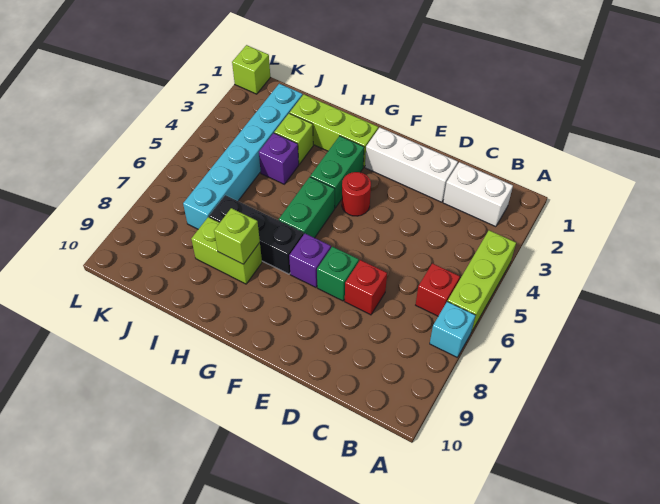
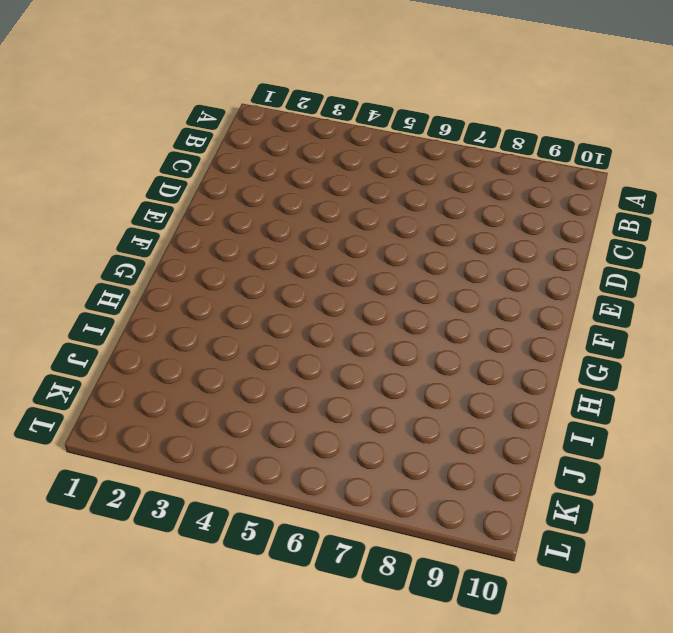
none -> lime brick A4:A6 level 1
none -> cyan brick A7 level 1
none -> white brick B2:C2 level 1

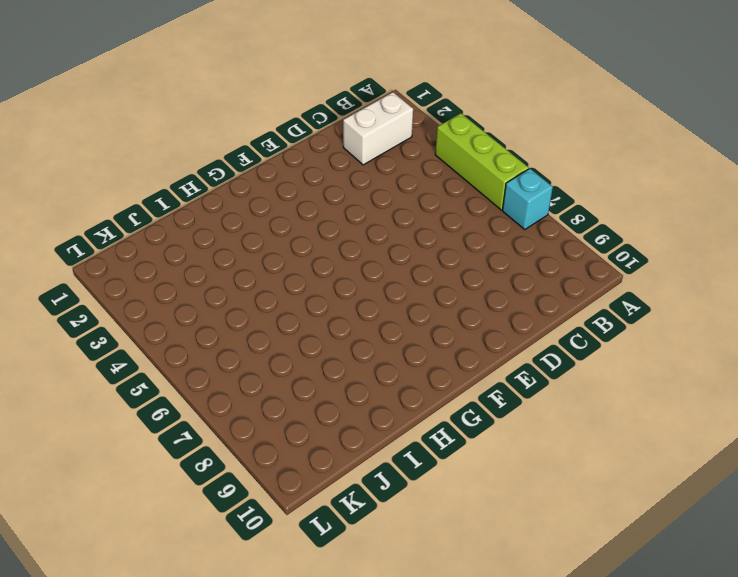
none -> red brick B6 level 1
none -> white brick D2:F2 level 1
none -> red brick D7 level 1

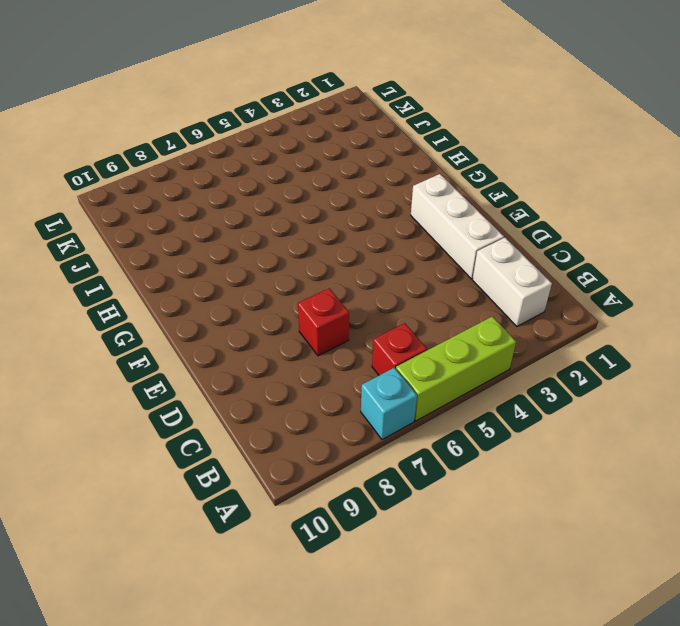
none -> green brick E7 level 1
none -> red round brick F4 level 1
none -> purple brick F7 level 1

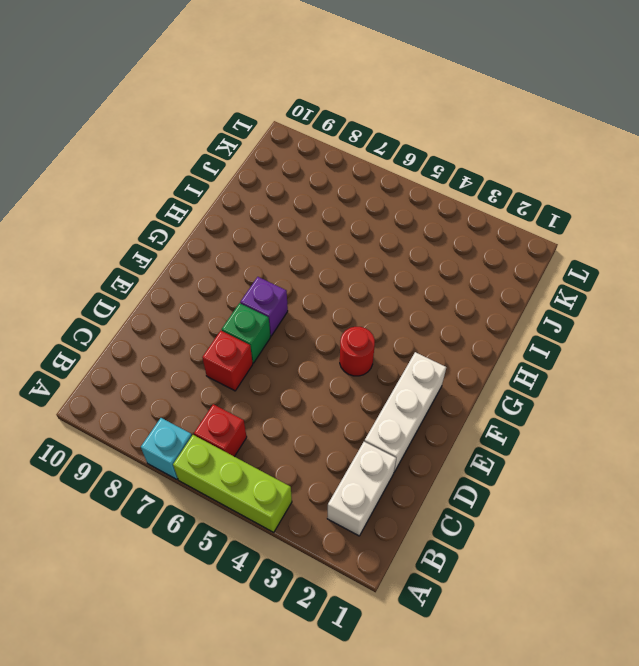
none -> lime brick G2:I2 level 1
none -> green brick G3:G4 level 1
none -> green brick G5:G6 level 1

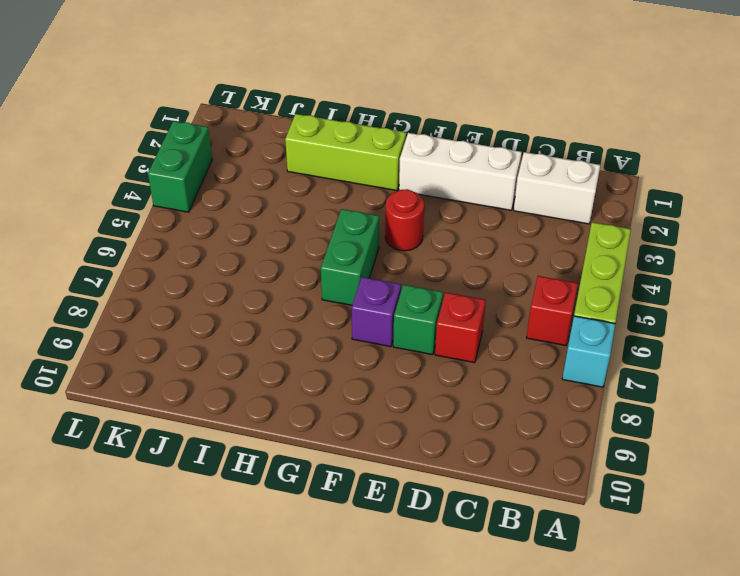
green brick L3:L4 level 1 -> green brick G3:G4 level 1
none -> black brick G7:I7 level 1
none -> lime brick H8:I8 level 1
none -> lime brick I3 level 1

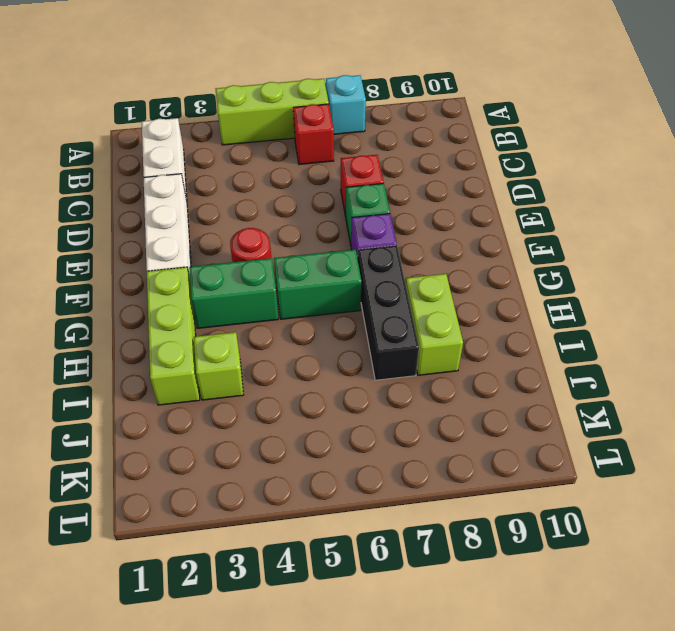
none -> purple brick I4 level 1
none -> cyan brick J2:J7 level 1
none -> lime brick L1 level 1

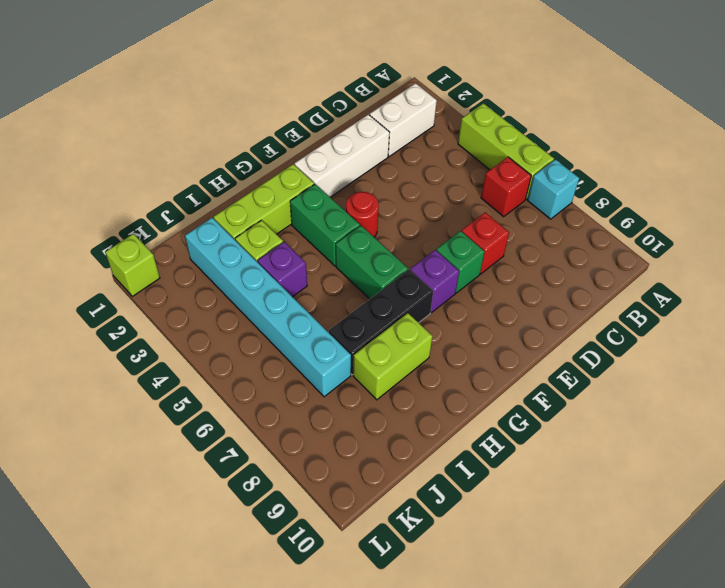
none -> lime brick H8 level 2

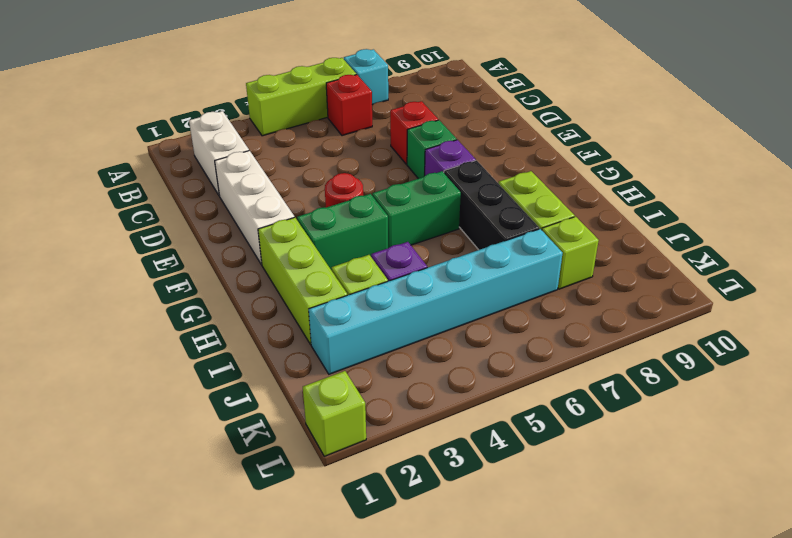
lime brick J8 level 1 -> lime brick H8 level 2

